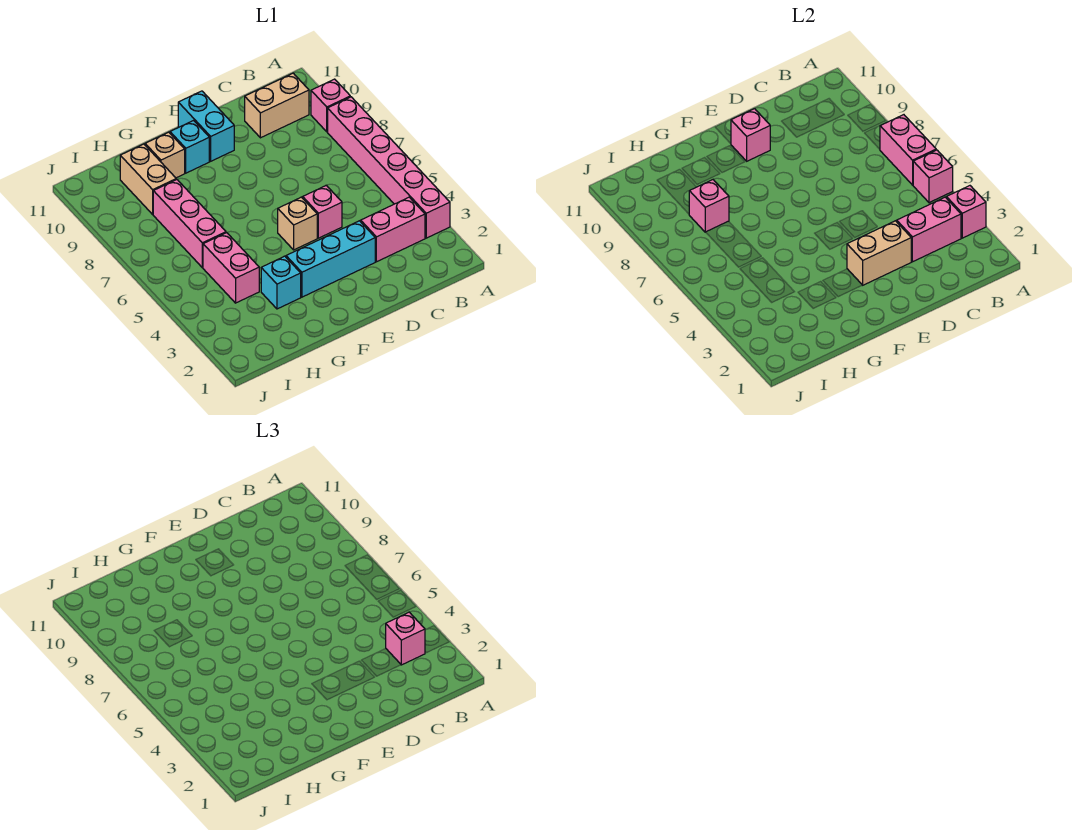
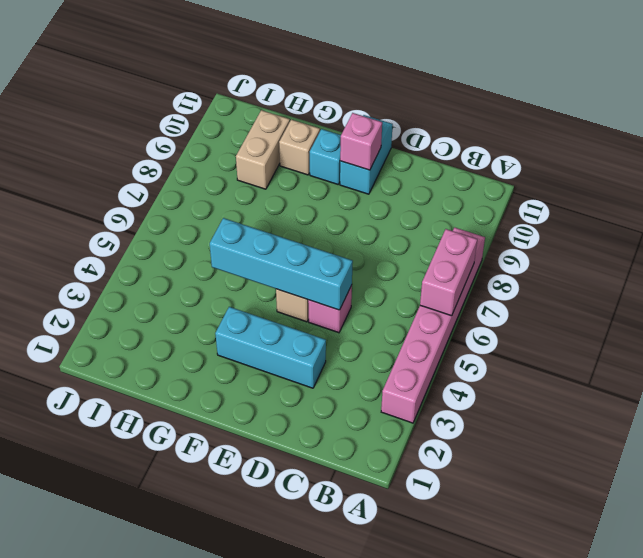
cyan brick D5:G5 level 2 -> none
none -> pink brick A9 level 1
none -> pink brick B3:C3 level 1
none -> tan brick B10:C10 level 1

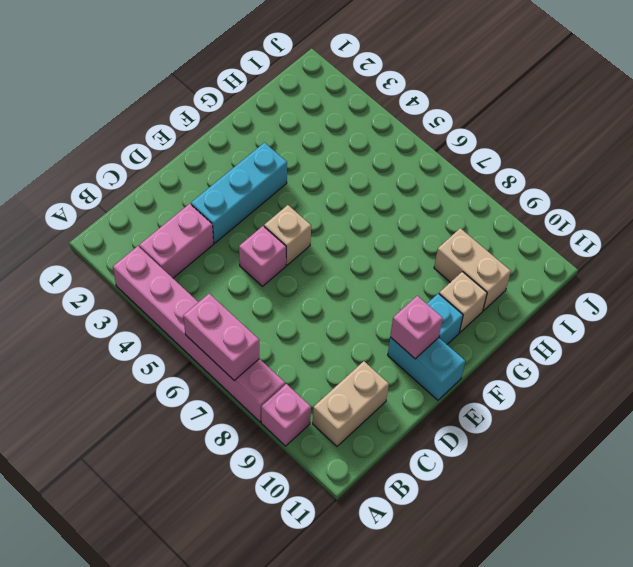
none -> cyan brick G3 level 1
none -> pink brick H4:H5 level 1
none -> pink brick H6:H8 level 1

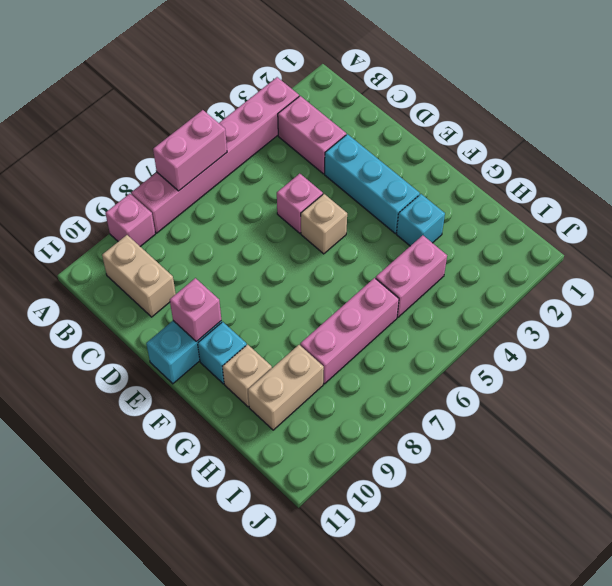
none -> pink brick A3 level 2
none -> pink brick A5 level 2
none -> pink brick B3:C3 level 2

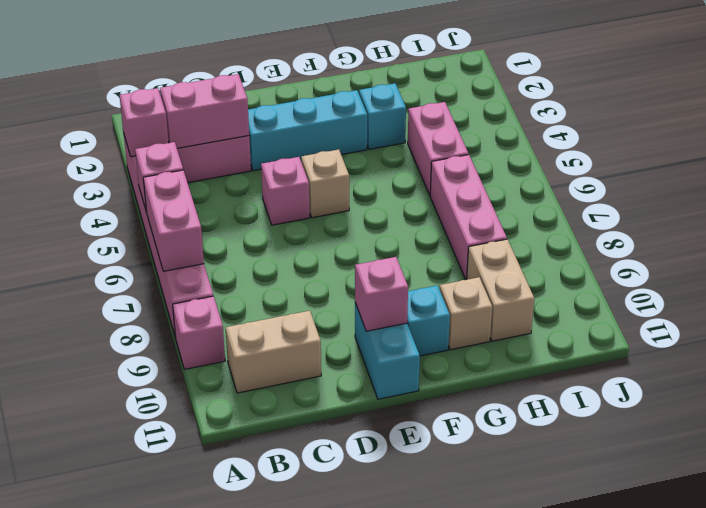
none -> tan brick D3:E3 level 2
none -> pink brick H8 level 2
none -> pink brick B3 level 3

